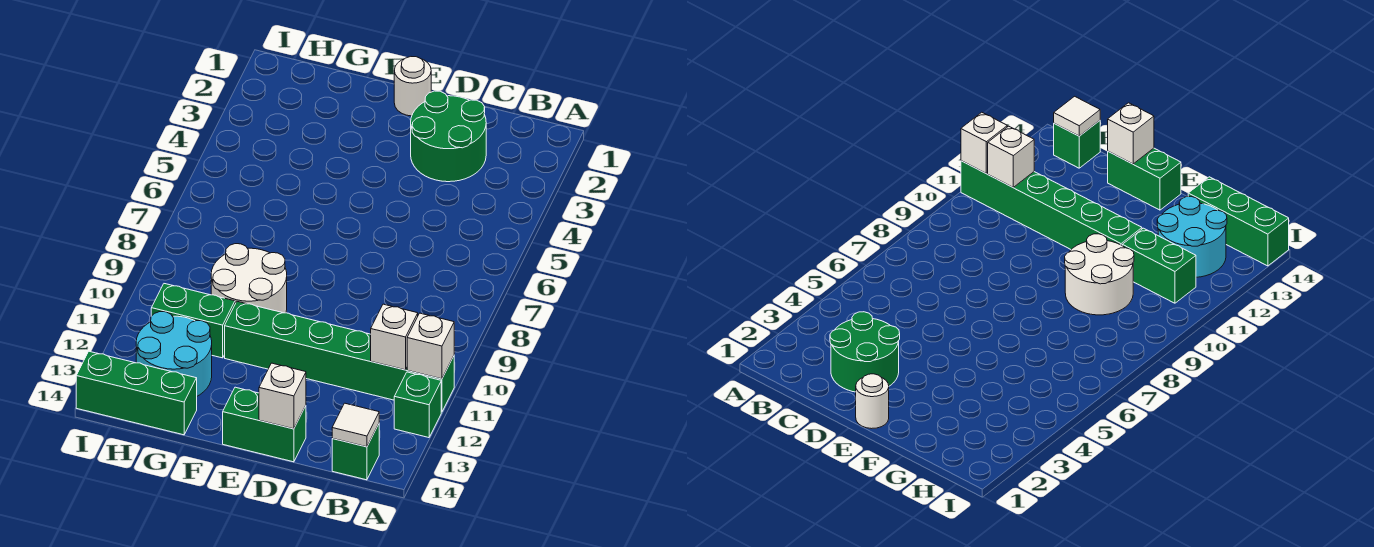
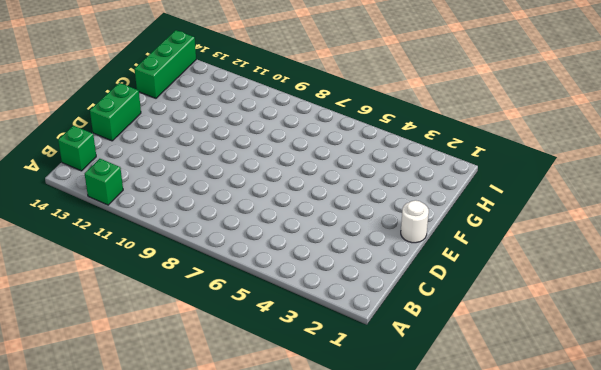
none -> green brick A11:F11 level 1
none -> green round brick C2:D3 level 1
none -> white round brick F9:G10 level 1

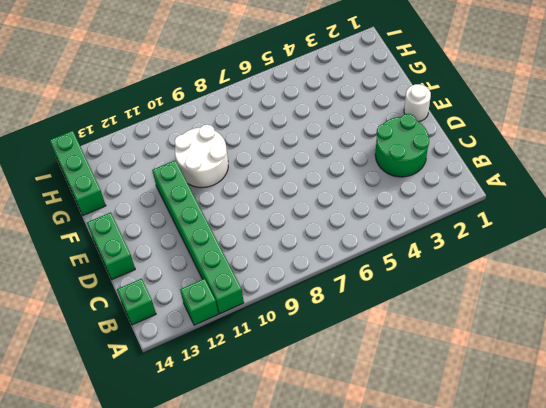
none -> green brick G11:H11 level 1
none -> cyan round brick G12:H13 level 1
none -> white brick A11 level 2

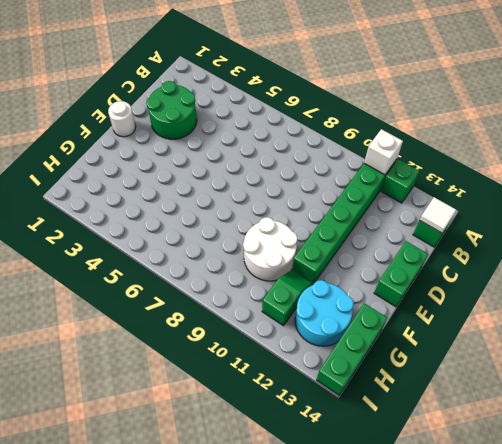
green slope G11:H11 level 1 top H -> green brick G11:H11 level 1
none -> white brick B11 level 2
none -> white brick D14 level 2

